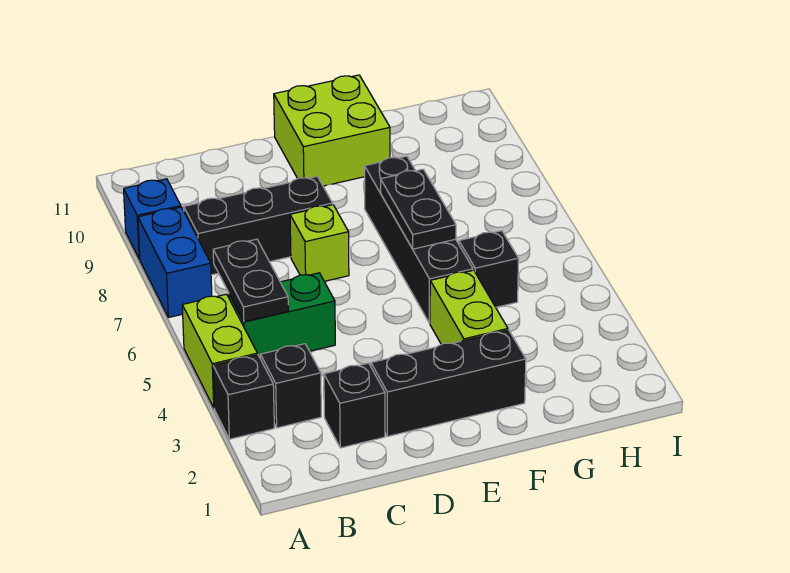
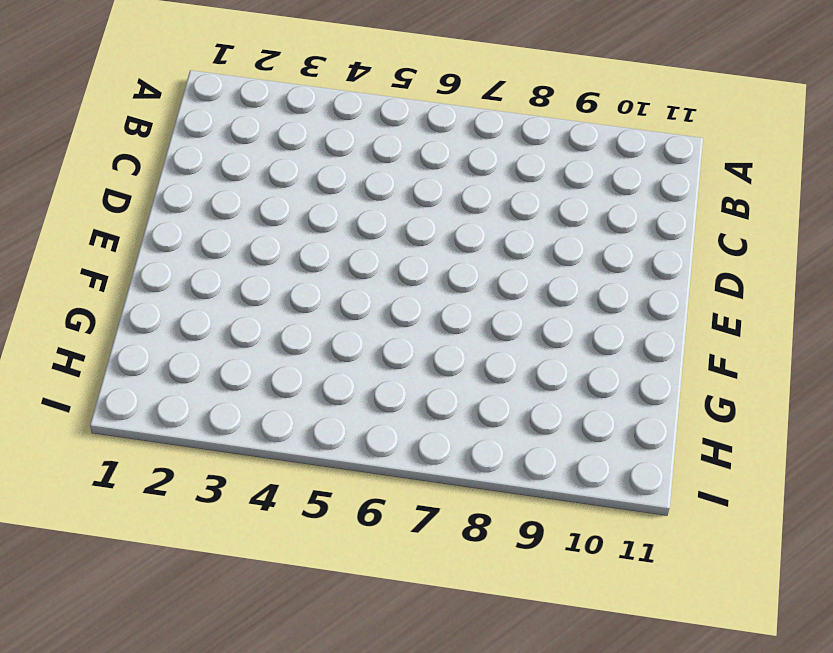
none -> black brick A3 level 1
none -> lime brick A4:A5 level 1
none -> blue brick A7:A8 level 1

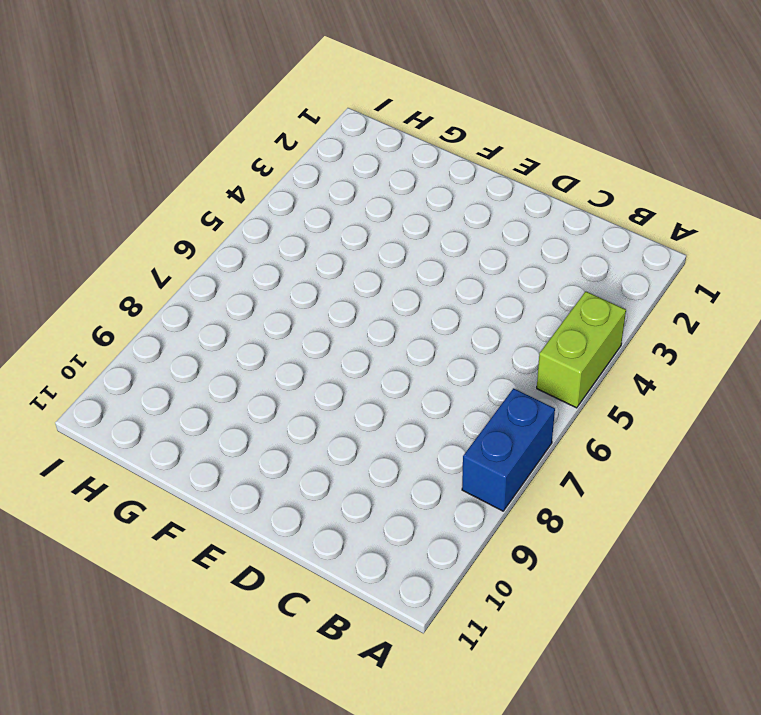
none -> black brick A3 level 1
none -> blue brick A9 level 1
none -> black brick B3 level 1

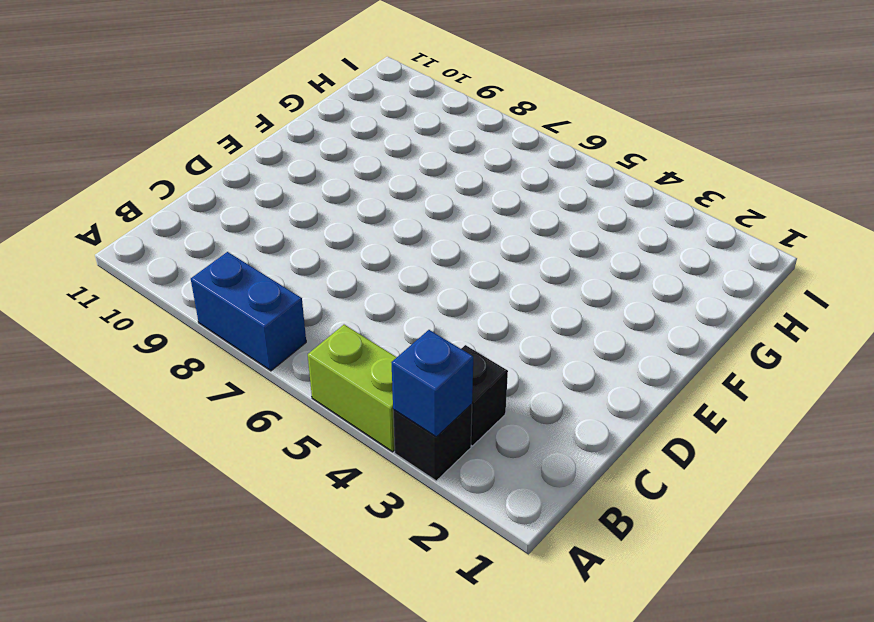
blue brick A3 level 2 -> blue brick A9 level 1
none -> green brick B5:C5 level 1
none -> black brick B8:D8 level 1
none -> black brick C2 level 1

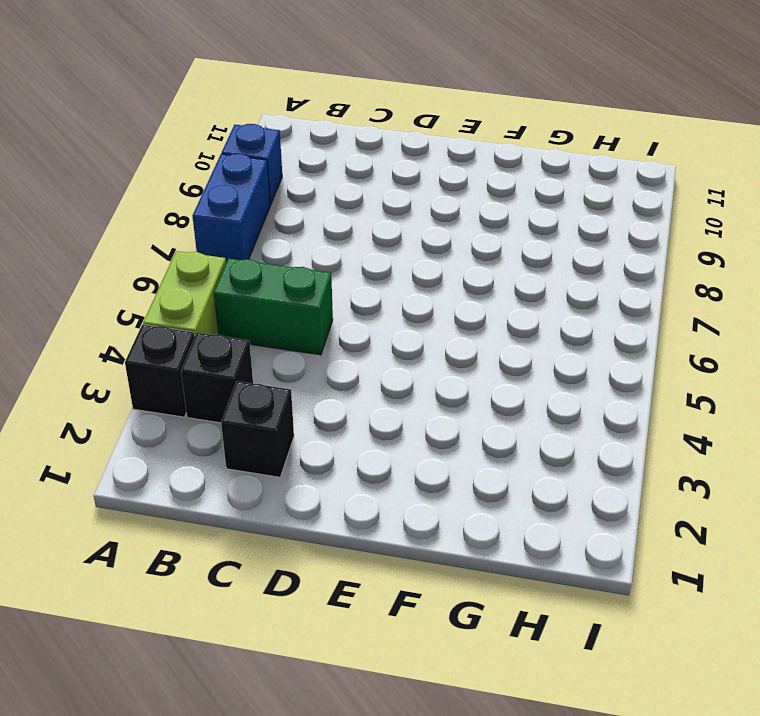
none -> black brick B8:D8 level 1
none -> black brick D2:F2 level 1
none -> lime brick D7 level 1

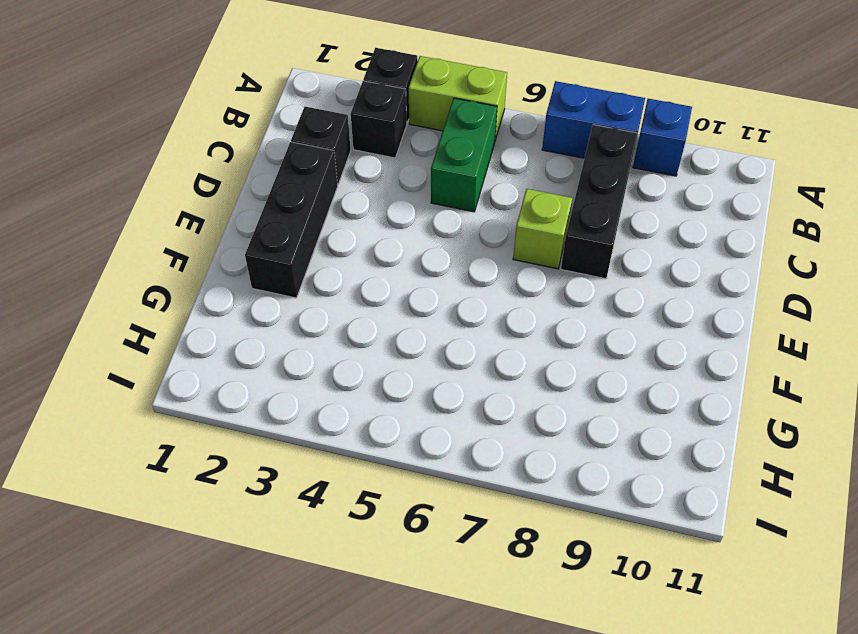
none -> lime brick E10:F11 level 1
none -> lime brick F3:F4 level 1
none -> black brick F5:F8 level 1

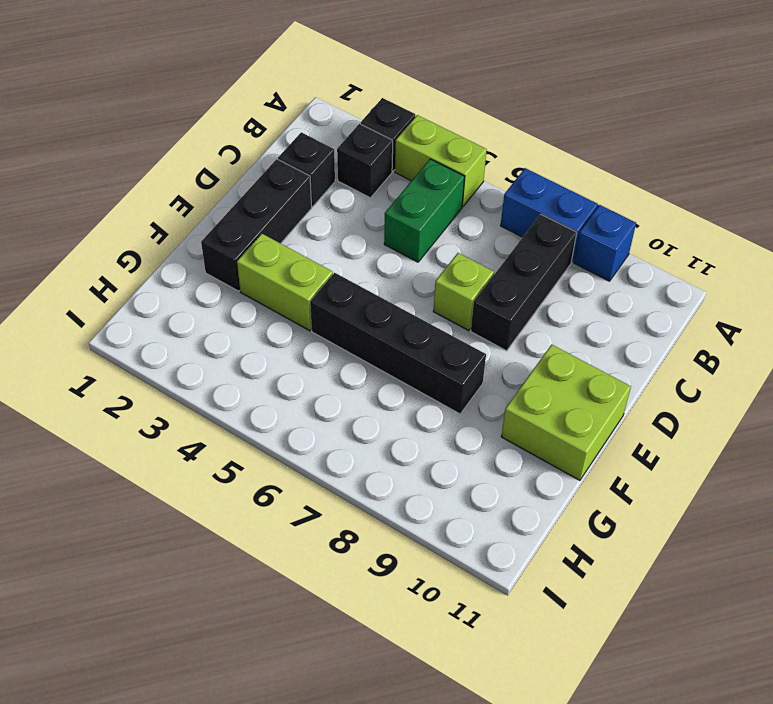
none -> black brick G5 level 1
none -> black plate B5:B6 level 2
none -> black plate F6:F7 level 2

